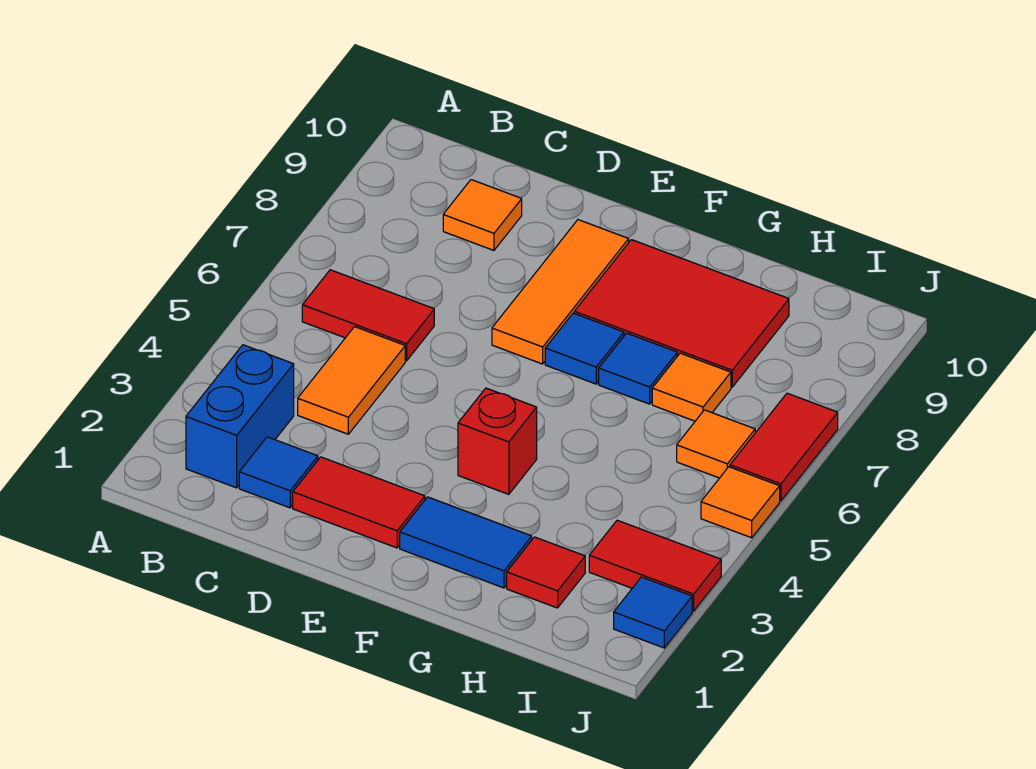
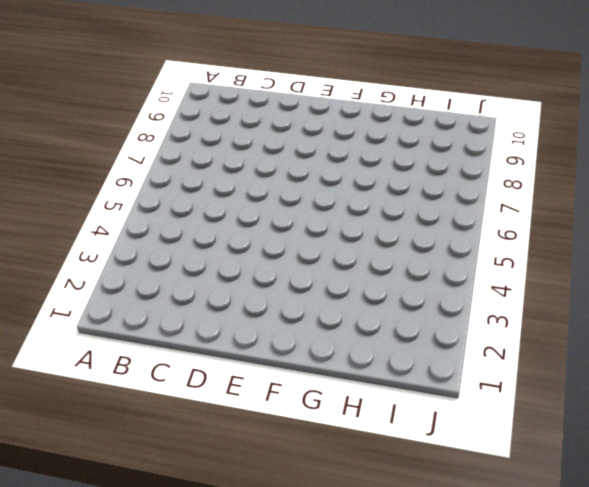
none -> blue brick B2:B3 level 1
none -> red tile B6:C6 level 1
none -> blue tile C2 level 1

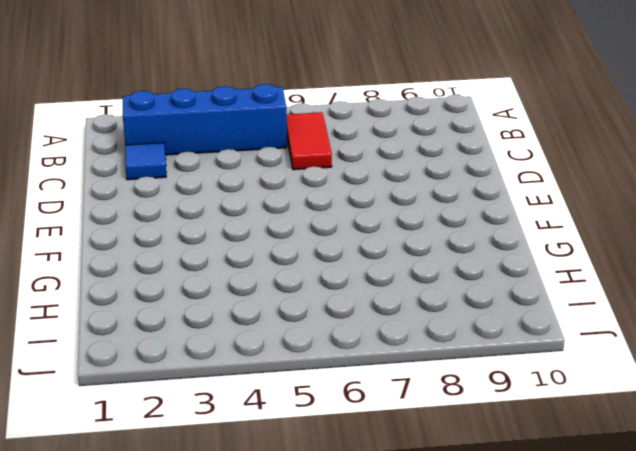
blue brick B2:B5 level 1 -> blue brick B2:B3 level 1
none -> orange tile C4:C5 level 1
none -> orange tile C9 level 1
none -> red tile D2:E2 level 1

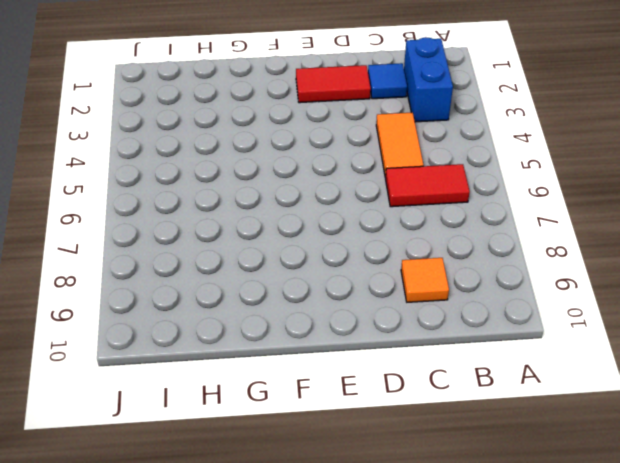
none -> orange tile E7:E9 level 1
none -> blue tile F2:G2 level 1
none -> red brick F4 level 1

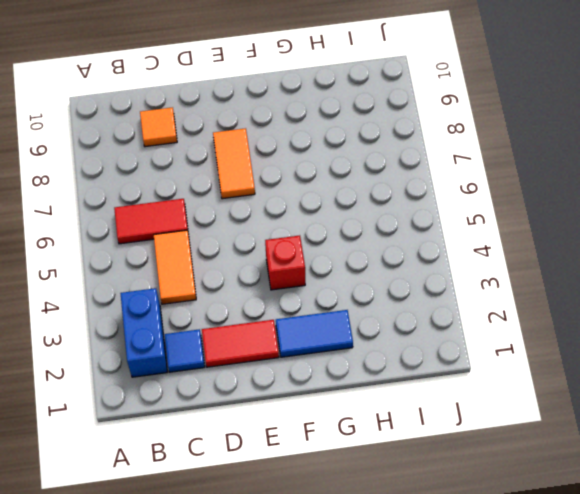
orange tile E7:E8 level 1 -> orange tile E7:E9 level 1
none -> blue tile F7 level 1
none -> red tile F8:H9 level 1
none -> blue tile G7 level 1

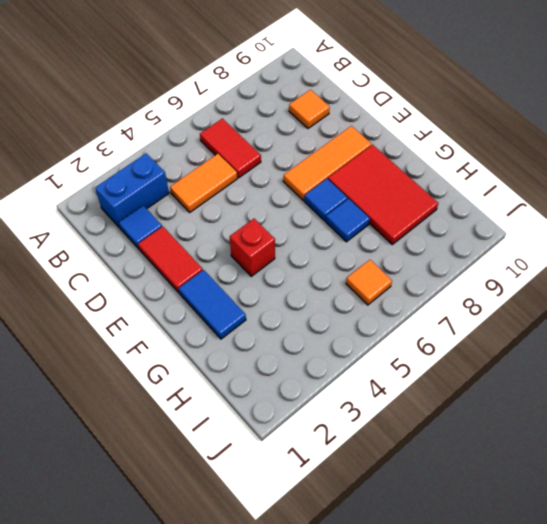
none -> red tile H2 level 1
none -> orange tile H7 level 1
none -> red tile I3:J3 level 1

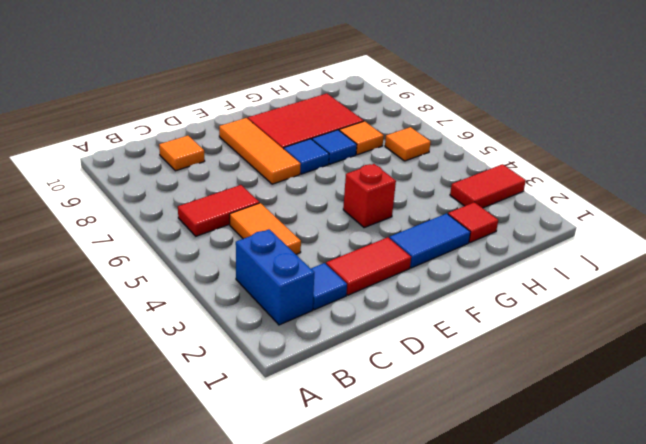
none -> blue tile J2 level 1
none -> orange tile J5 level 1
none -> red tile J6:J7 level 1

